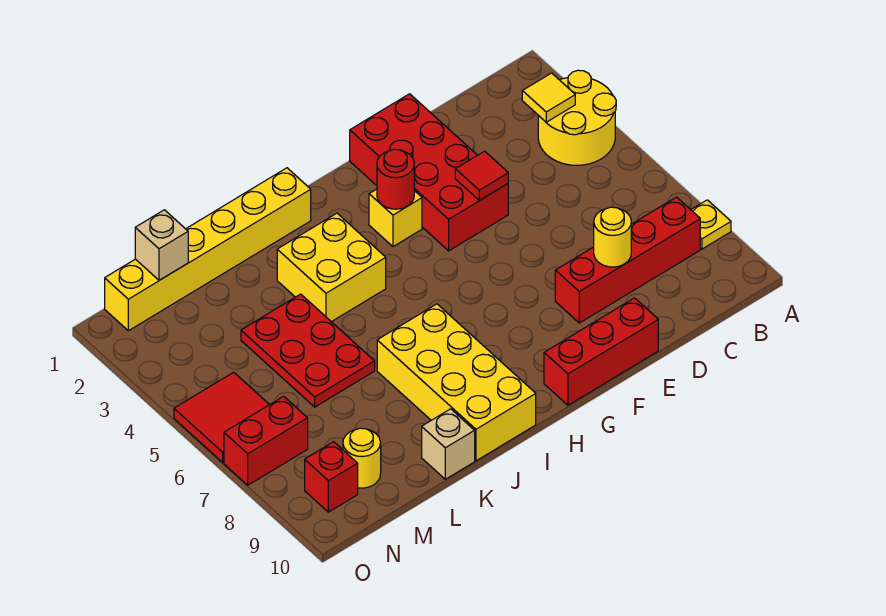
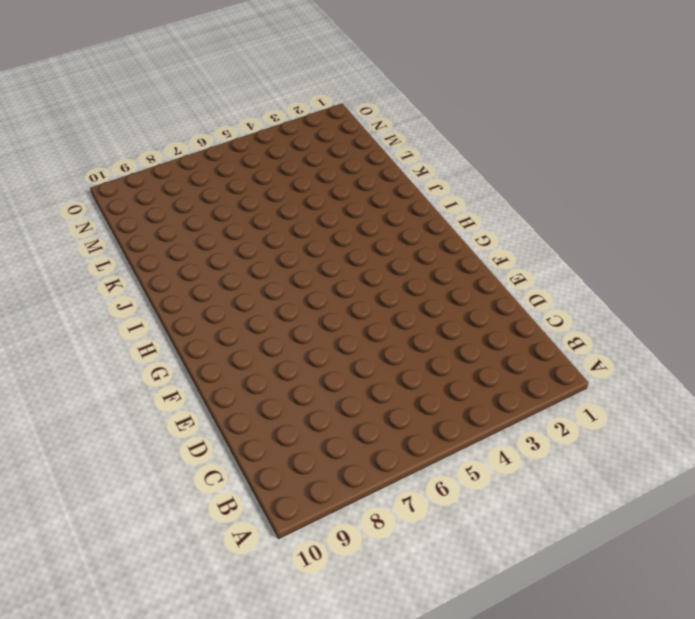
none -> yellow round brick A3:B4 level 1
none -> yellow plate A8 level 1
none -> red brick B8:E8 level 1

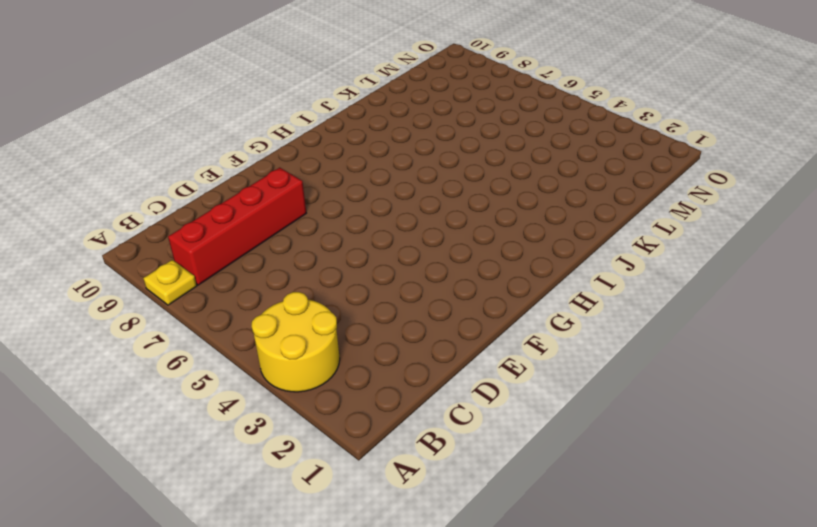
none -> red brick E1:F4 level 1
none -> red brick E10:G10 level 1
none -> yellow brick G3 level 1

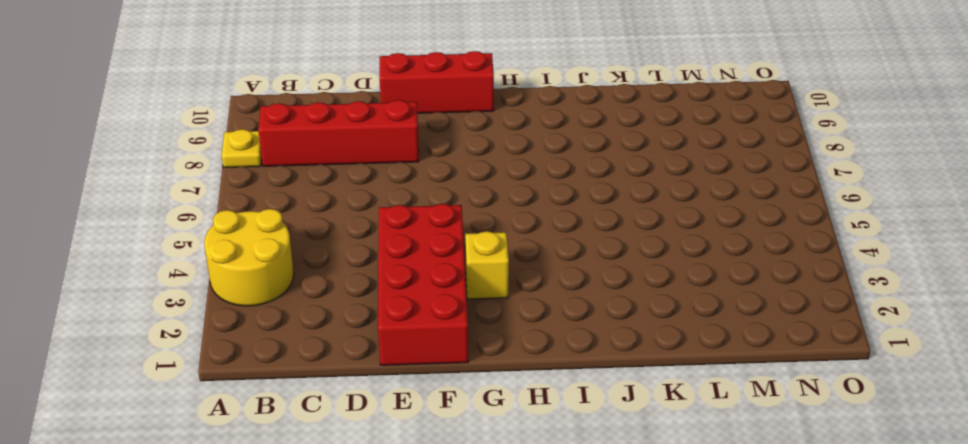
none -> yellow brick I1:N1 level 1
none -> yellow brick I3:J4 level 1
none -> yellow brick I7:J10 level 1

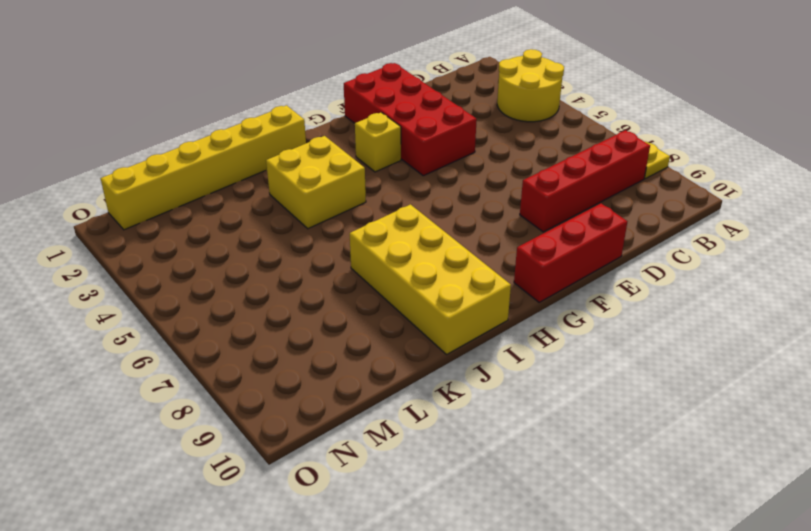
none -> red plate K4:L6 level 1
none -> tan brick K10 level 1
none -> yellow round brick M9 level 1

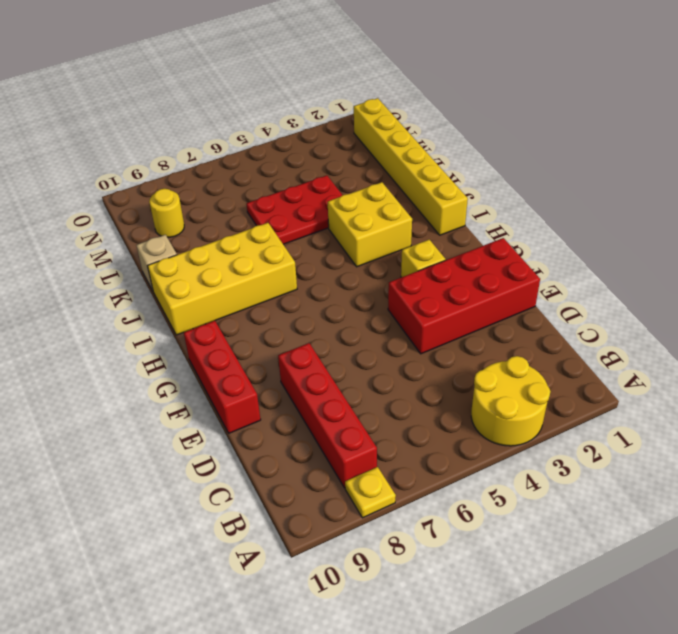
none -> red tile N5:O6 level 1
none -> red brick N7:O7 level 1
none -> red brick N9 level 1

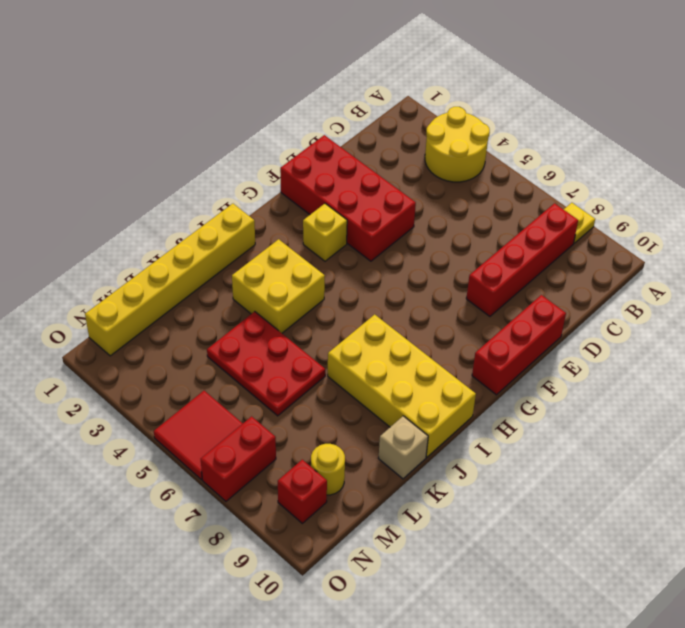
none -> yellow tile B3 level 2
none -> yellow round brick D8 level 2
none -> red tile E4 level 2

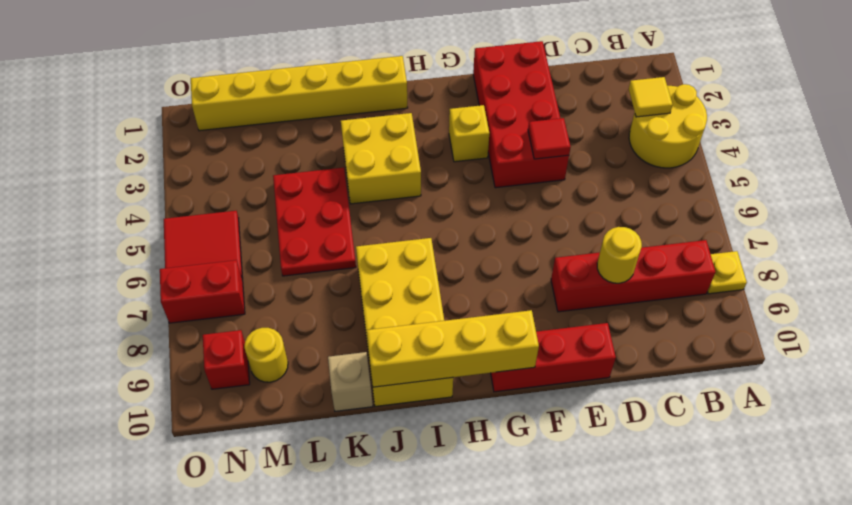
yellow brick G10:J10 level 2 -> none
none -> red round brick G3 level 2
none -> tan brick M1 level 2

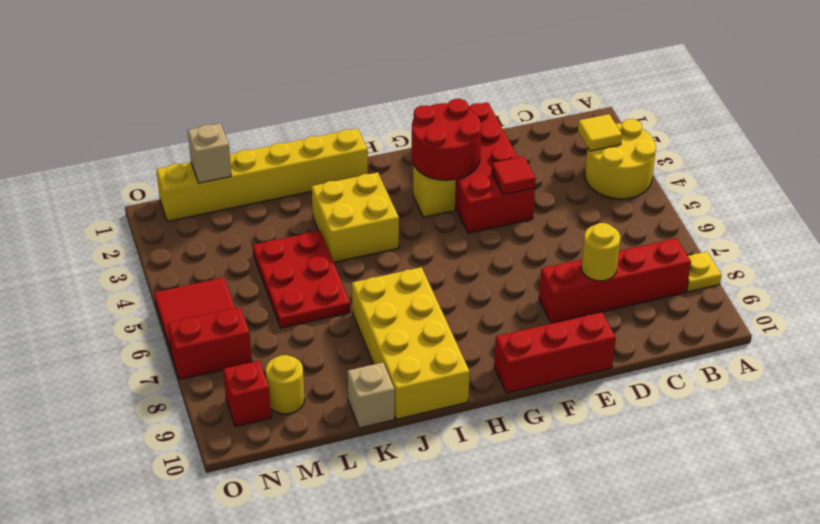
red round brick F2:G3 level 2 -> red round brick G3 level 2

